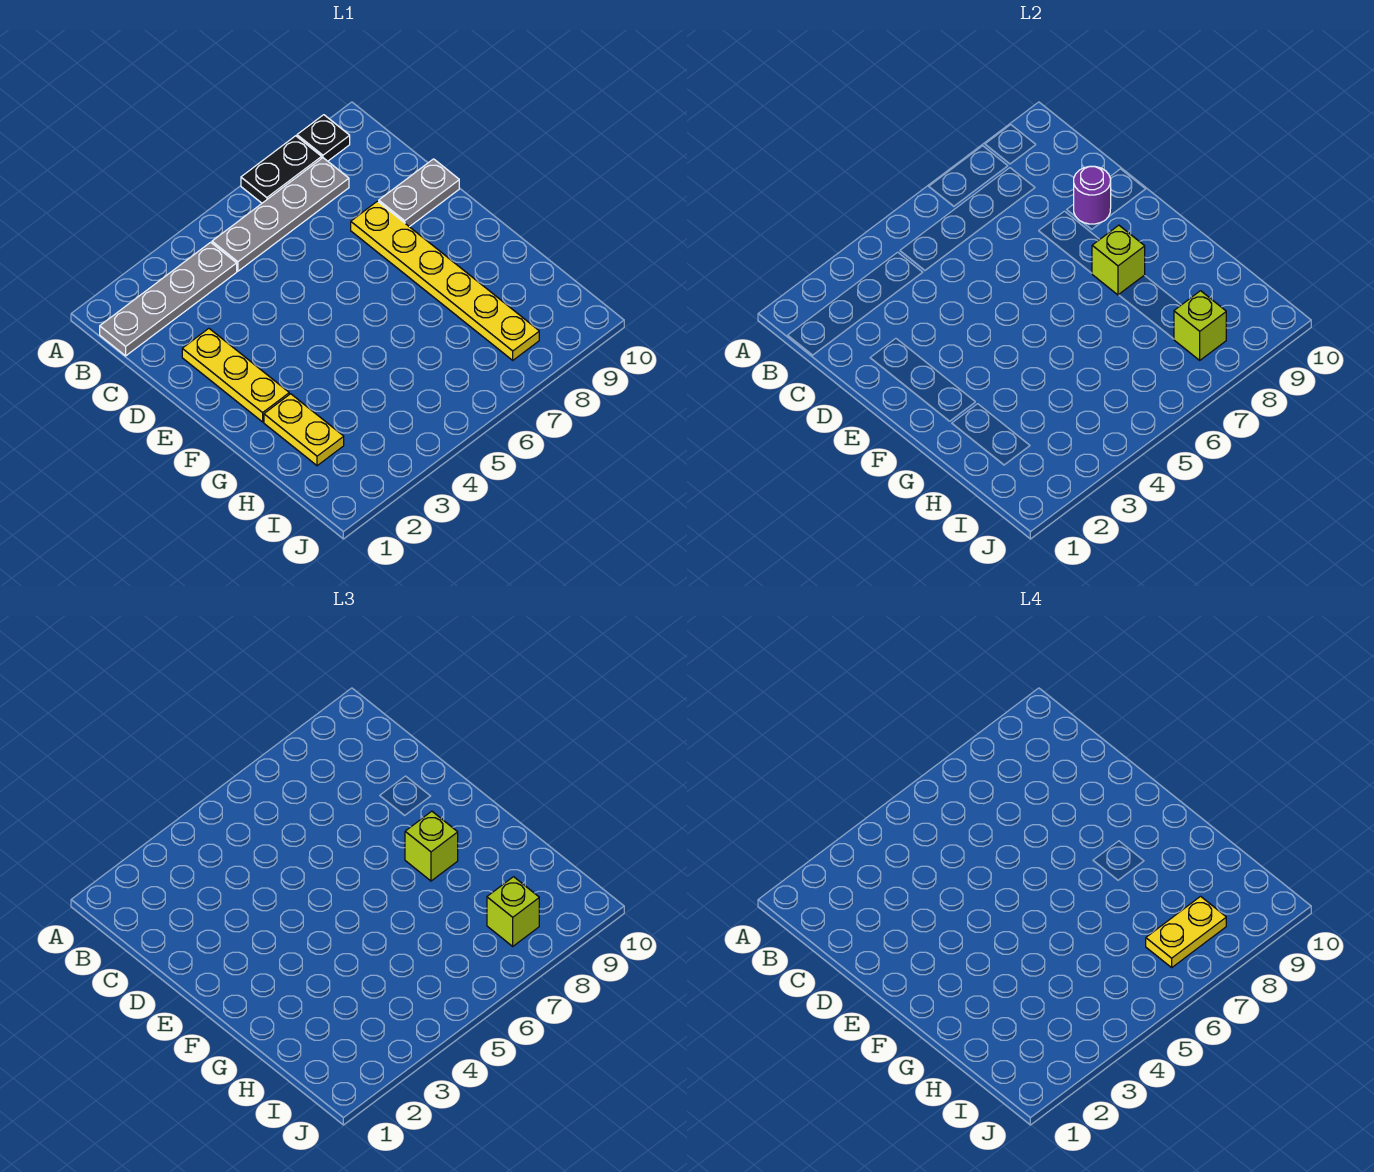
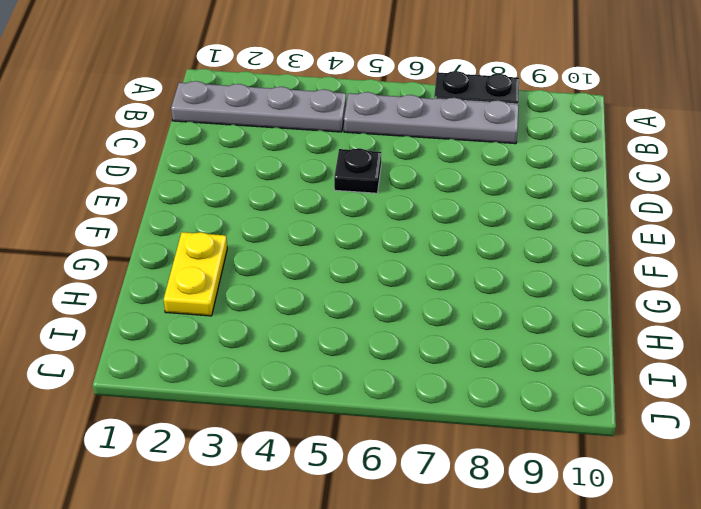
black plate D5 level 1 -> black plate A9 level 1
none -> yellow plate D2:F2 level 1
none -> yellow plate D8:I8 level 1
none -> grey plate D9:D10 level 1

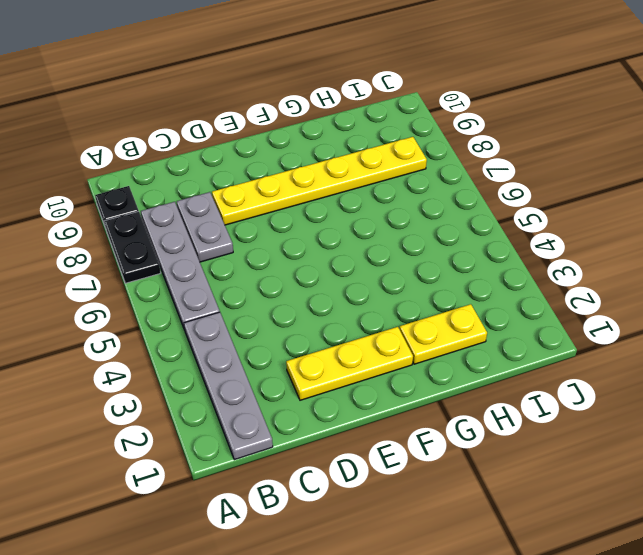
grey plate C7:C8 level 1 -> grey plate D9:D10 level 1
none -> purple round brick D9 level 2
none -> lime brick F8 level 2
none -> lime brick I8 level 2

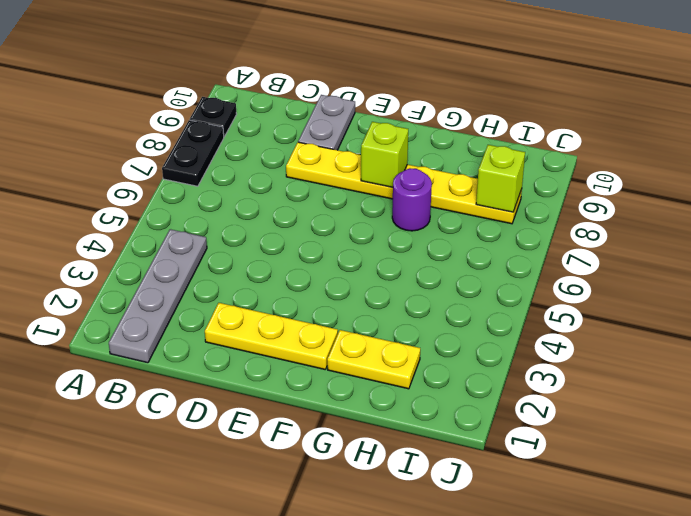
purple round brick G7 level 1 -> purple round brick D9 level 2
none -> grey plate B5:B8 level 1
none -> lime brick F8 level 3
none -> lime brick I8 level 3

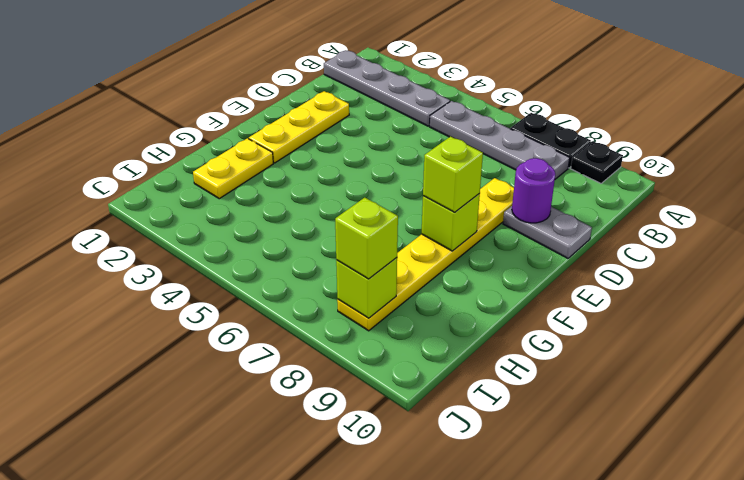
none -> yellow plate I7:I8 level 4

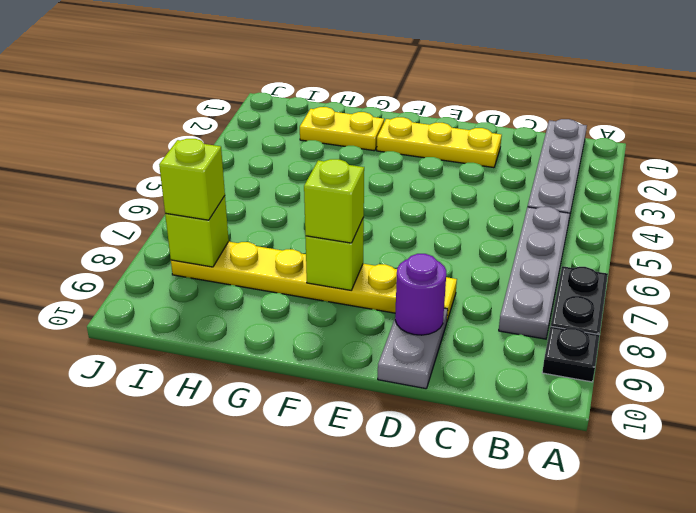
none -> yellow plate I7:I8 level 4

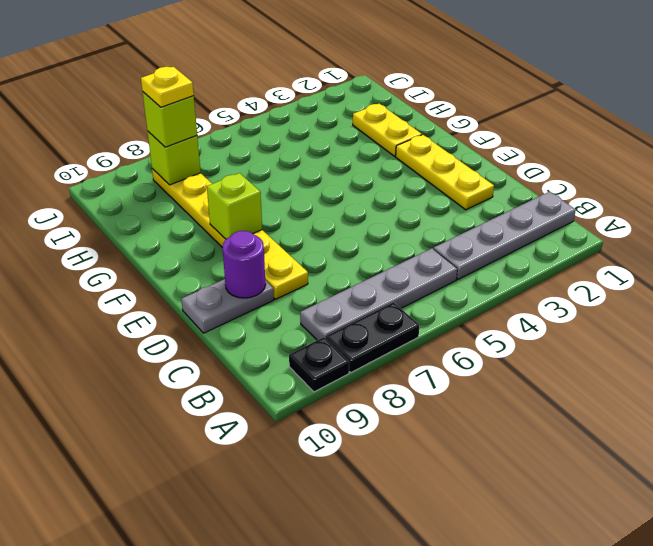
yellow plate I8 level 4 -> yellow plate I7:I8 level 4
none -> lime brick F8 level 3

